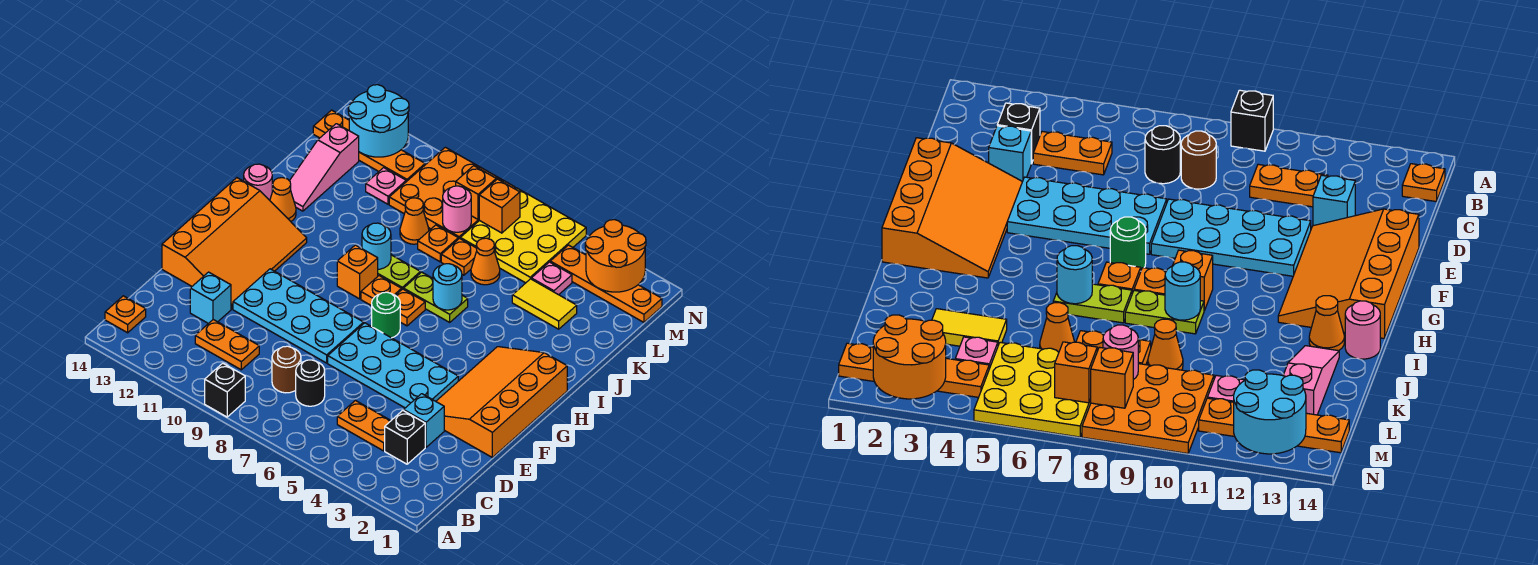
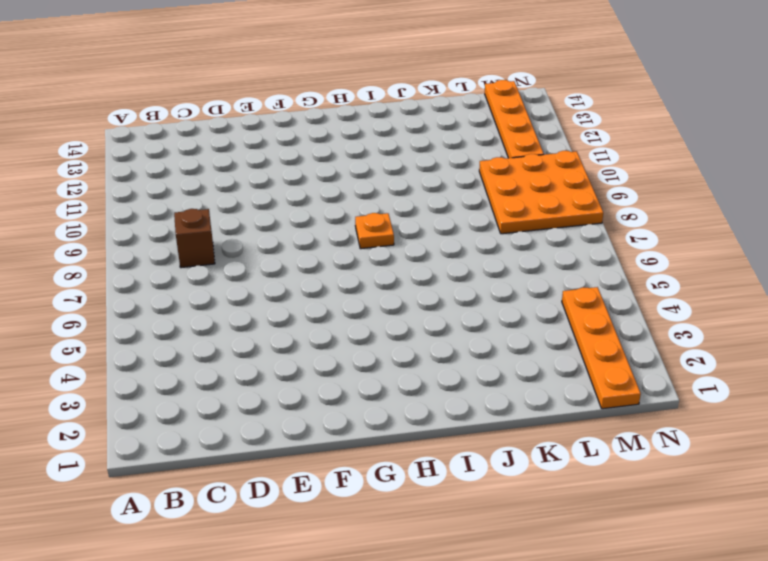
brown brick C8 level 1 -> brown round brick C8 level 1
none -> black brick A9 level 1
none -> orange plate B14 level 1
none -> black brick C3 level 1
none -> orange plate C4:C5 level 1

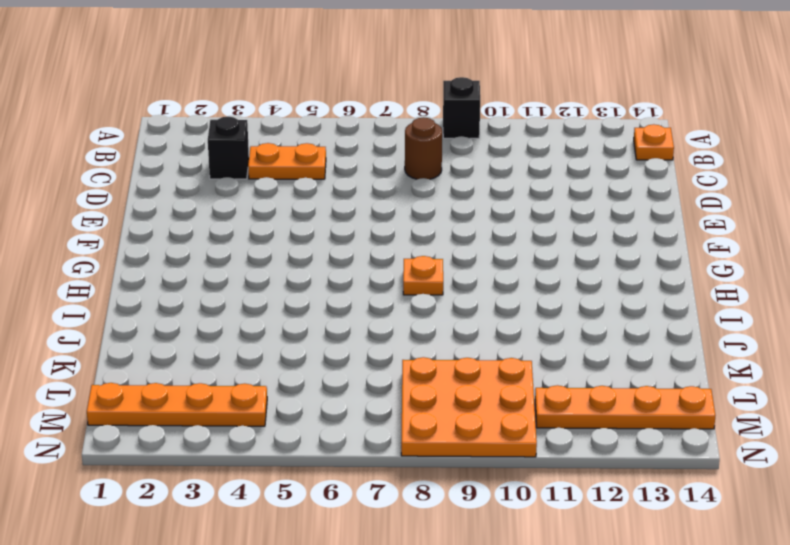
none -> black round brick C7 level 1
none -> orange plate C10:C11 level 1
none -> cyan brick D3 level 1
none -> cyan brick D12 level 1

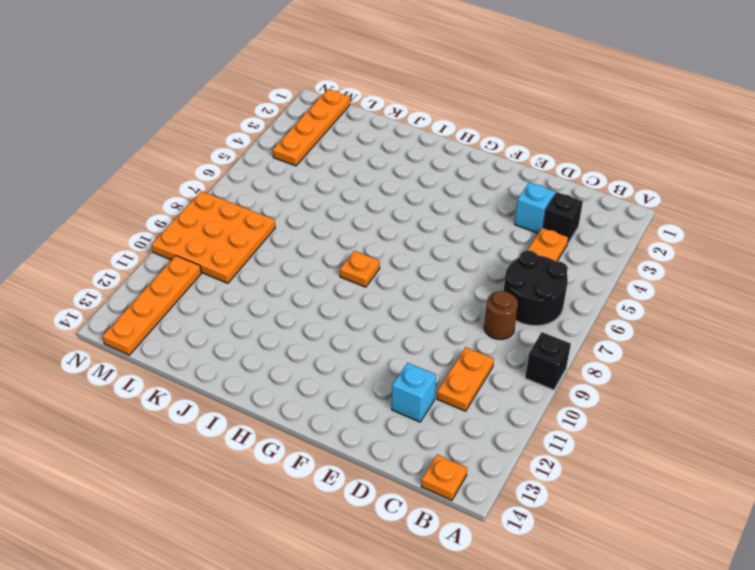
black round brick B6:C7 level 1 -> black round brick C7 level 1
none -> orange slope E1:H3 level 1 top 1
none -> cyan plate E4:F7 level 1
none -> cyan plate E8:F11 level 1
none -> orange slope E12:H14 level 1 top 14

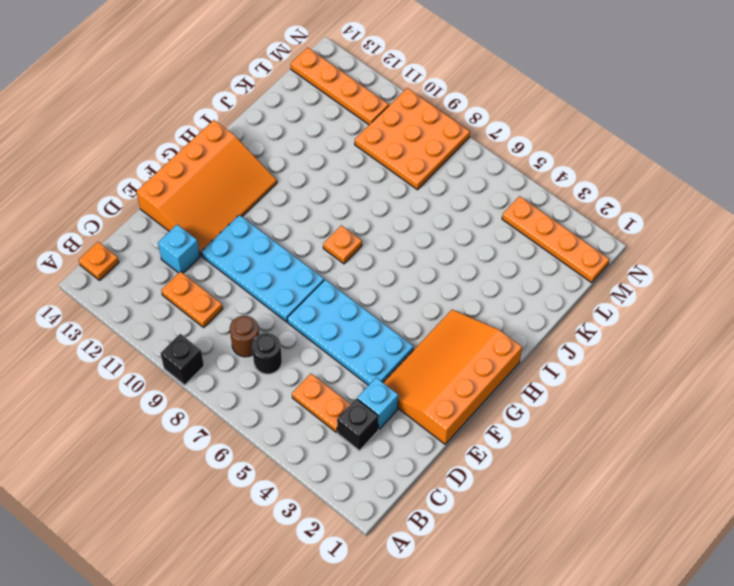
none -> green round brick G7 level 1
none -> orange plate H7 level 1
none -> orange brick H9 level 1
none -> lime plate I6:I7 level 1

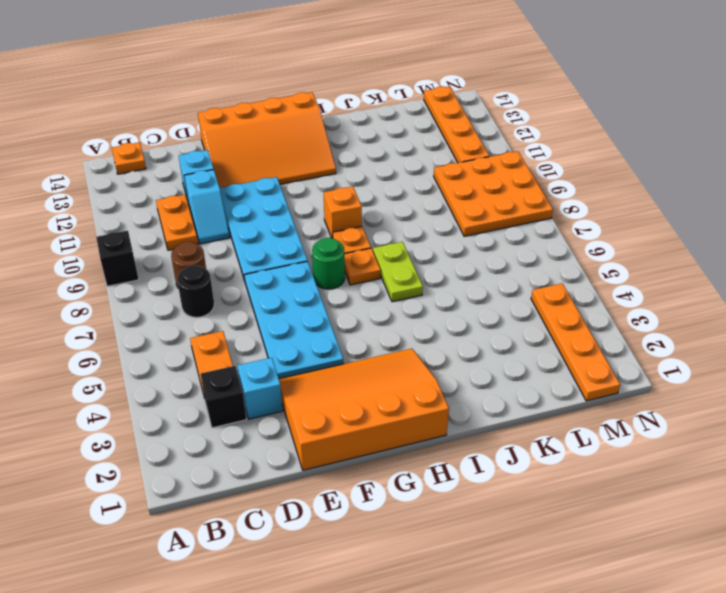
cyan slope D10:D11 level 1 top 11 -> none
none -> lime plate I8:I9 level 1
none -> orange cone I13 level 1
none -> pink round brick I14 level 1
none -> pink slope J13:L13 level 1 top L

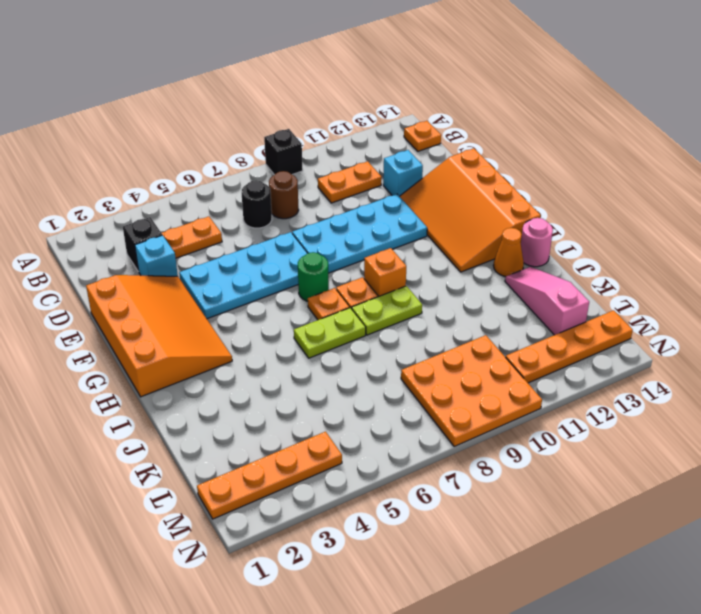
none -> yellow tile K3:K4 level 1
none -> orange cone K6 level 1
none -> orange plate K7 level 1
none -> orange plate K8 level 1

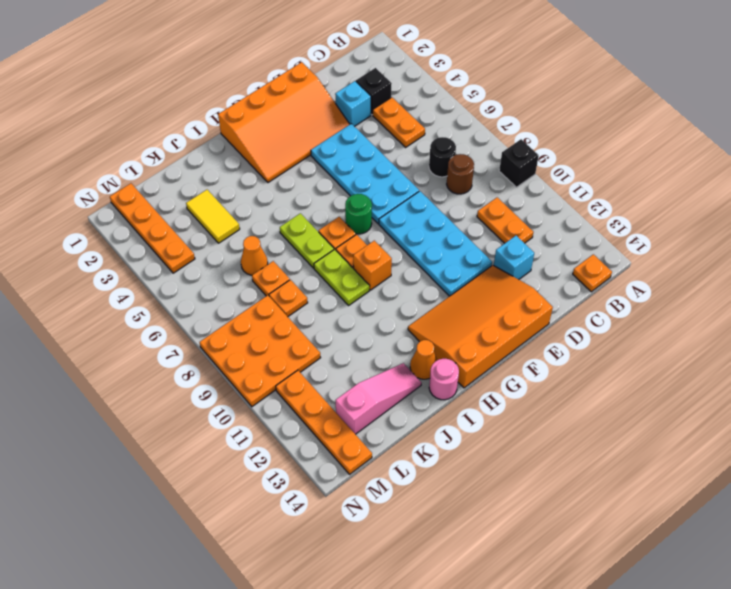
none -> orange cone K9 level 1
none -> pink plate L4 level 1
none -> yellow plate L5:N7 level 1
none -> pink plate L11 level 1

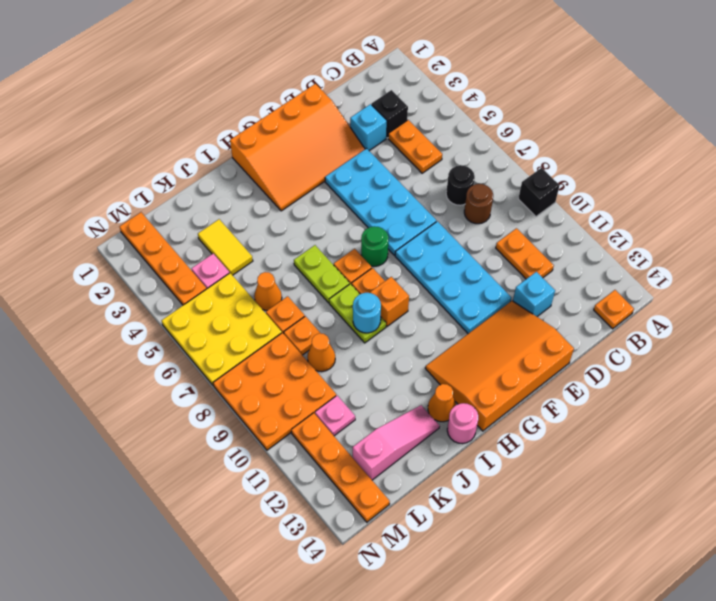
none -> cyan round brick I6 level 2
none -> pink round brick L8 level 2
none -> orange round brick M2:N3 level 2
none -> orange brick M7 level 2

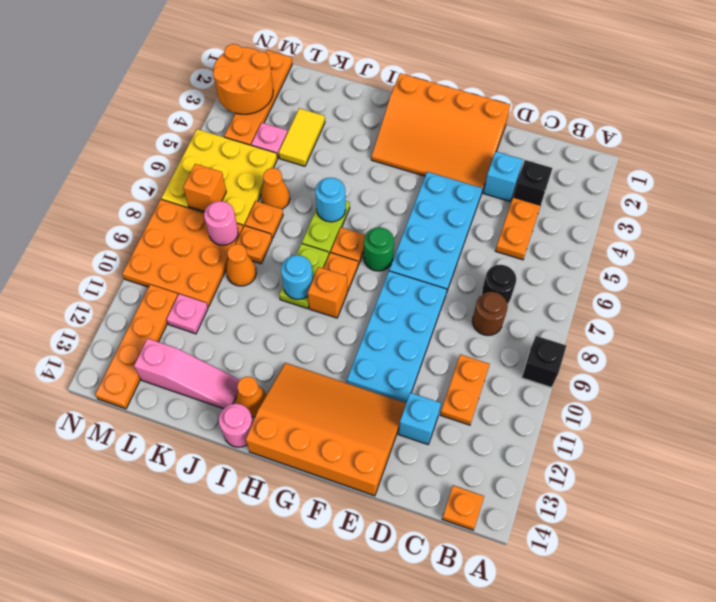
none -> orange brick M8 level 2
none -> cyan round brick M12:N13 level 2

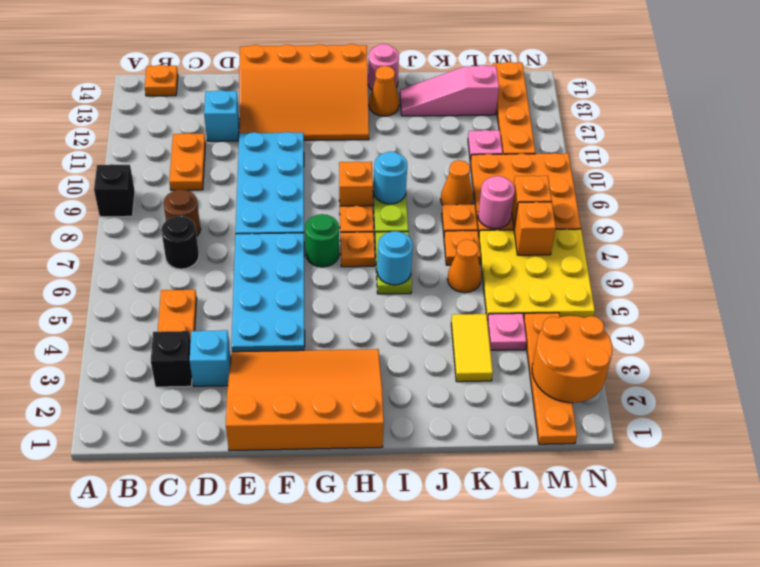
none -> cyan round brick M12:N13 level 2

